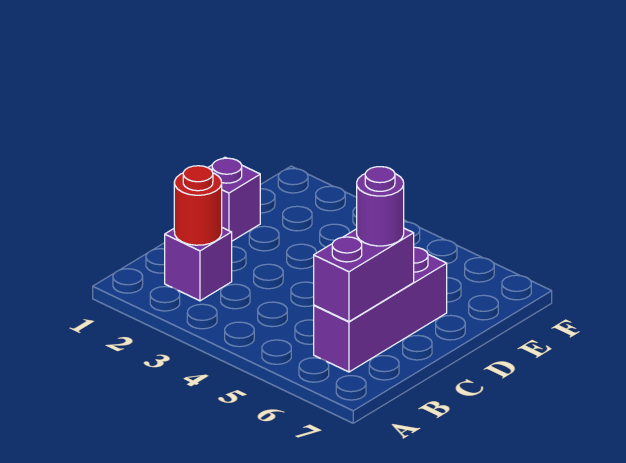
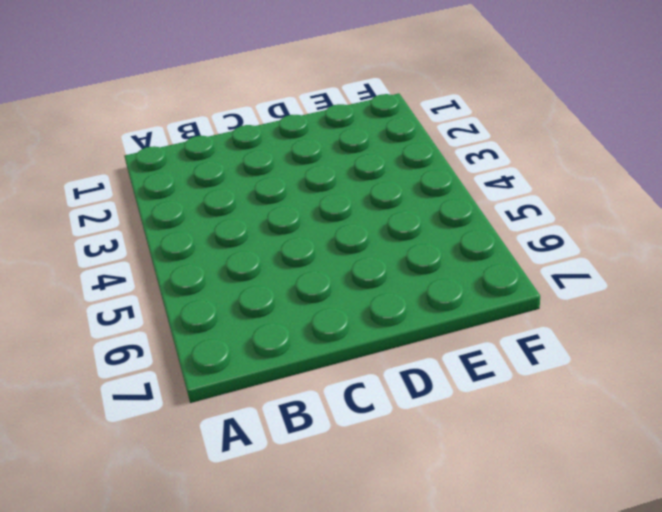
none -> purple brick B2 level 1
none -> purple brick B6:D6 level 1

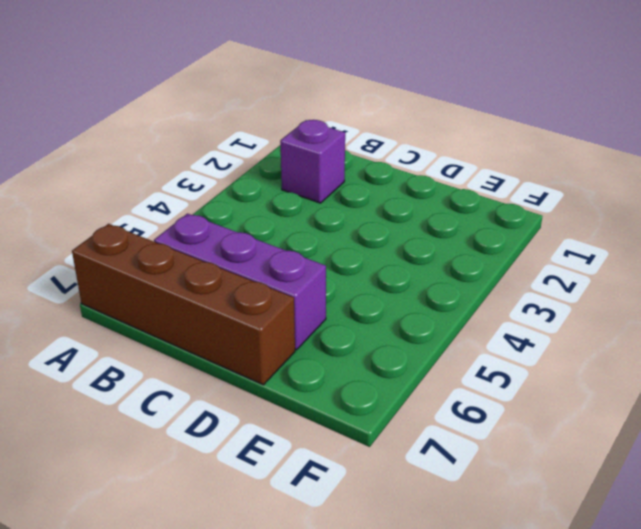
brown brick A7:D7 level 1 -> none
none -> purple brick D1 level 1
none -> red round brick B2 level 2

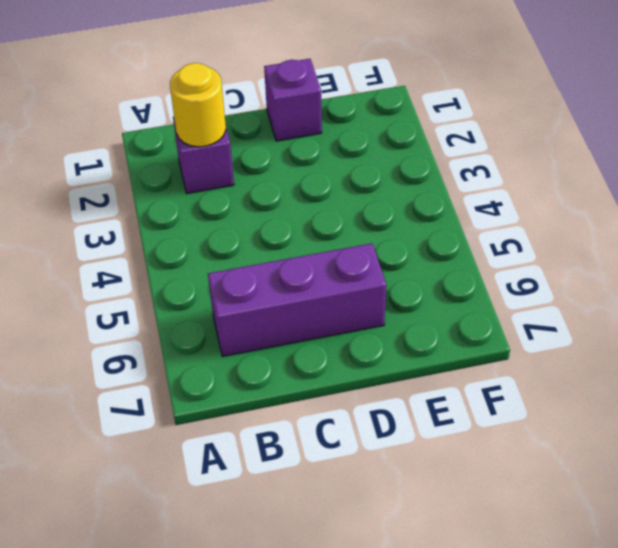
yellow round brick B2 level 2 -> red round brick B2 level 2
none -> purple brick B6:C6 level 2
none -> purple round brick C6 level 3

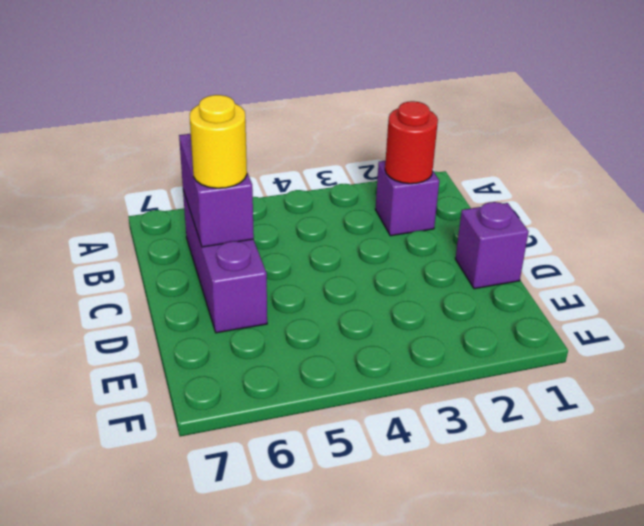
yellow round brick C6 level 3 -> purple round brick C6 level 3

